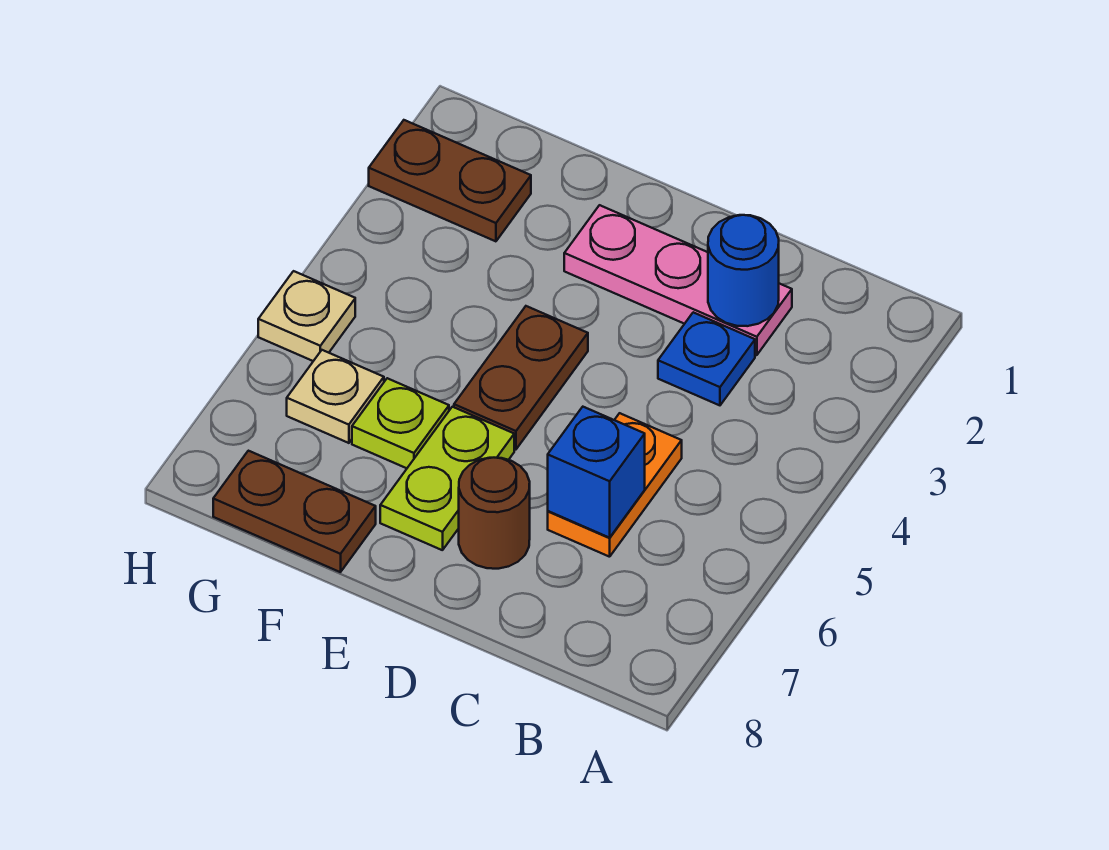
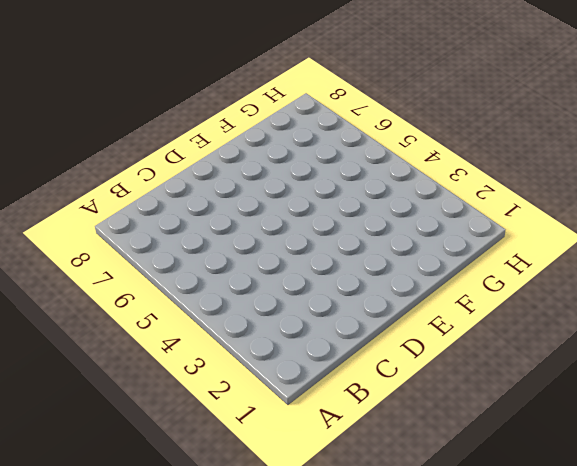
none -> pink plate C2:E2 level 1
none -> blue plate C3 level 1
none -> orange plate C5:C6 level 1

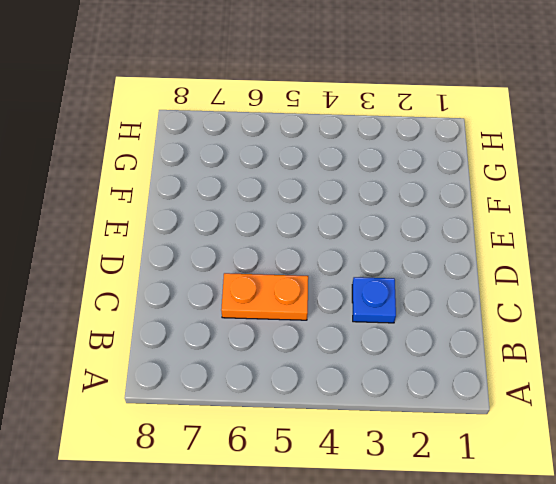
none -> pink plate C2:E2 level 1
none -> brown round brick D7 level 1
none -> brown plate E4:E5 level 1

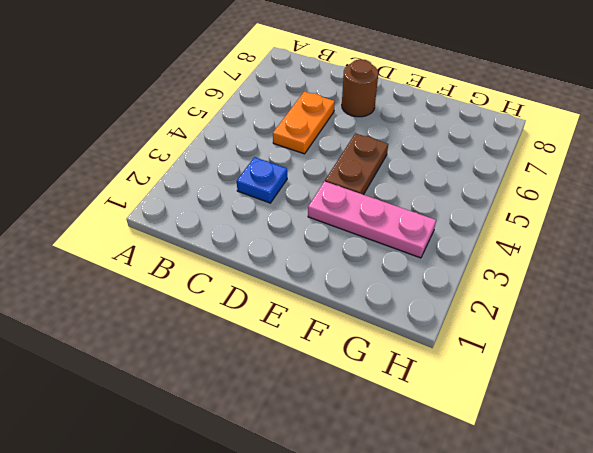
pink plate E3:G3 level 1 -> pink plate C2:E2 level 1
none -> lime plate E6:E7 level 1
none -> lime plate F6 level 1
none -> brown plate F8:G8 level 1

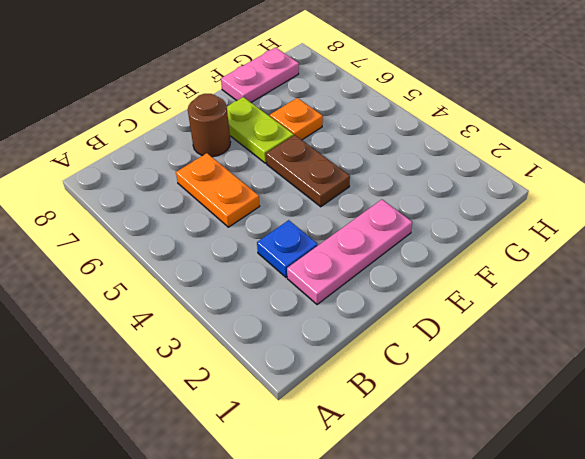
orange plate F6 level 1 -> lime plate F6 level 1
pink plate F8:G8 level 1 -> brown plate F8:G8 level 1
none -> brown plate G2:H2 level 1
none -> tan plate G6 level 1
none -> tan plate H5 level 1

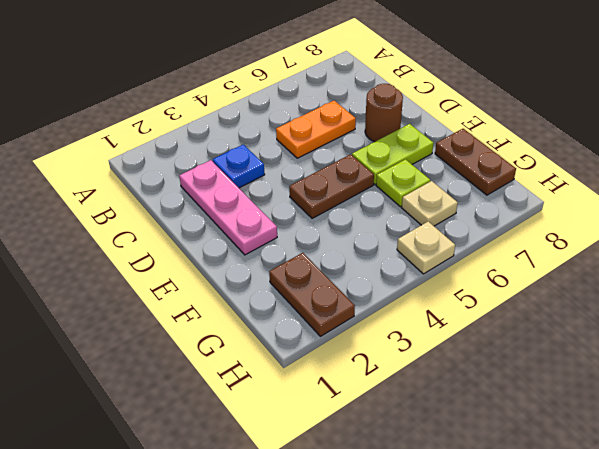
none -> blue round brick C2 level 2
none -> blue brick C6 level 2

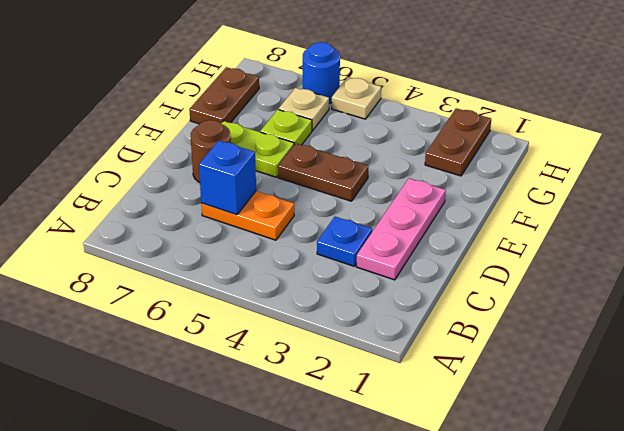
blue round brick H6 level 1 -> blue round brick C2 level 2

